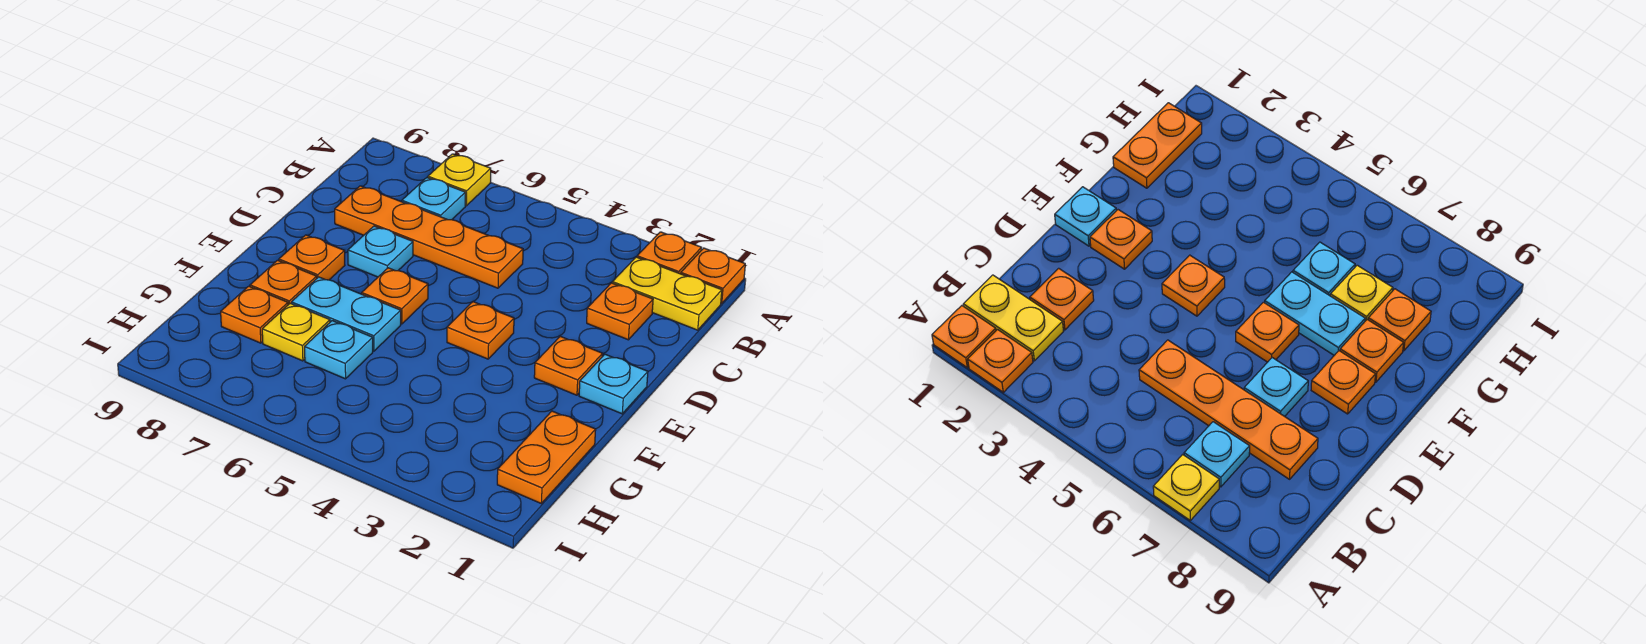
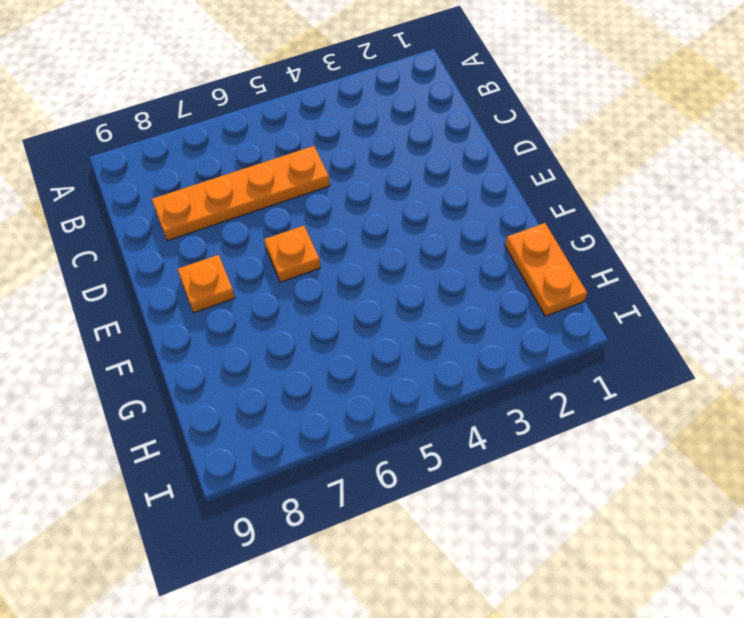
none -> orange plate A1 level 1
none -> orange plate A2 level 1
none -> yellow plate A7 level 1

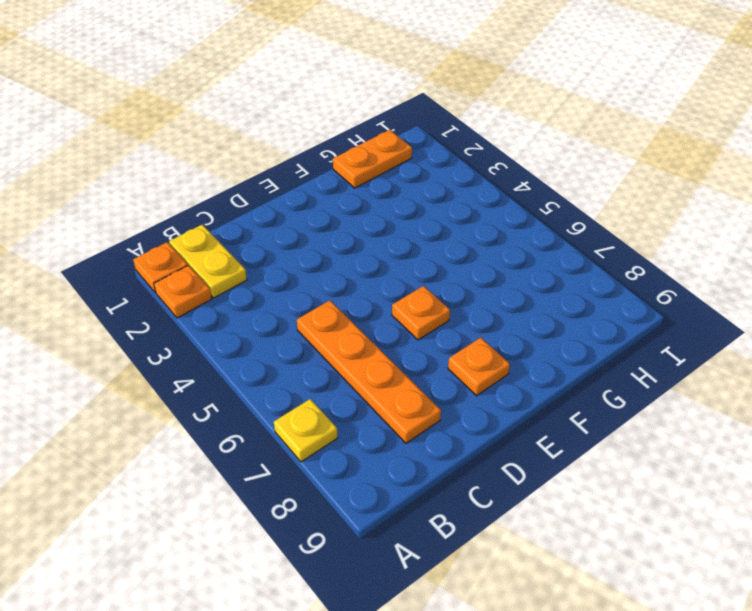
none -> cyan plate B7 level 1
none -> orange plate C2 level 1
none -> cyan plate D7 level 1

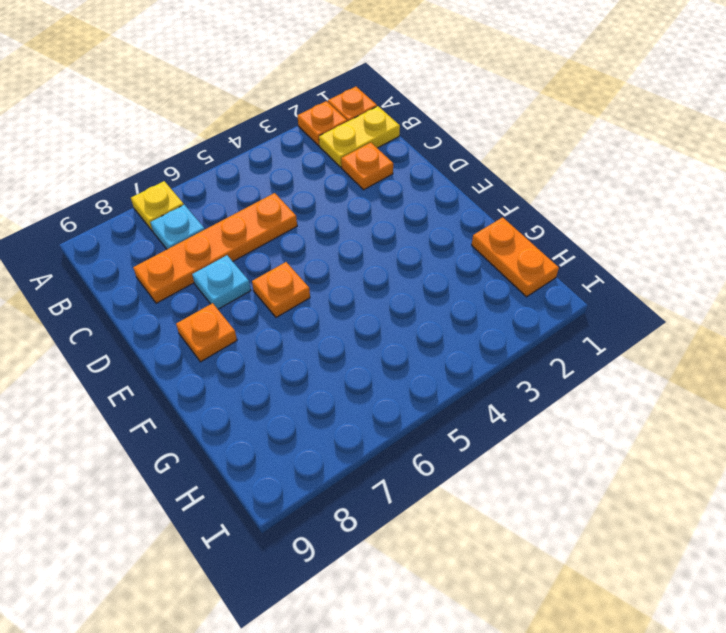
none -> cyan plate E1 level 1
none -> orange plate E2 level 1
none -> orange plate E4 level 1

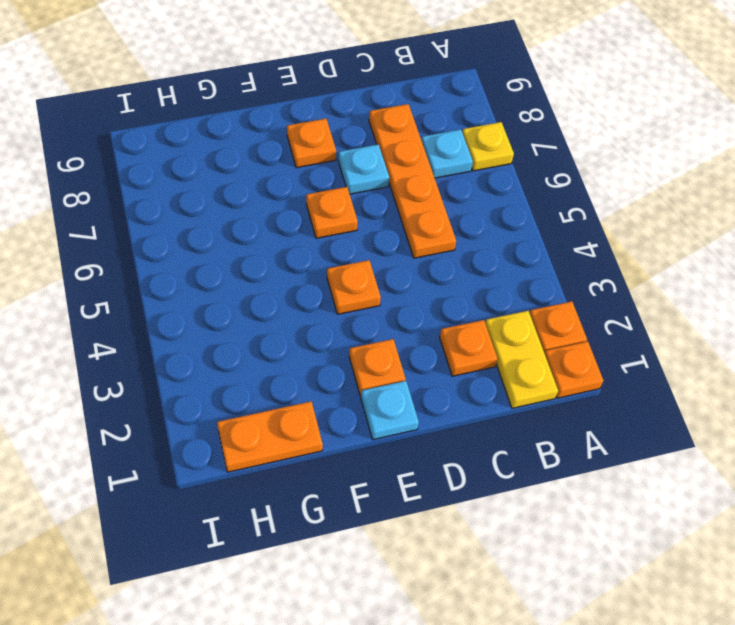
none -> cyan plate F6:F7 level 1
none -> orange plate F8 level 1
none -> cyan plate G6 level 1

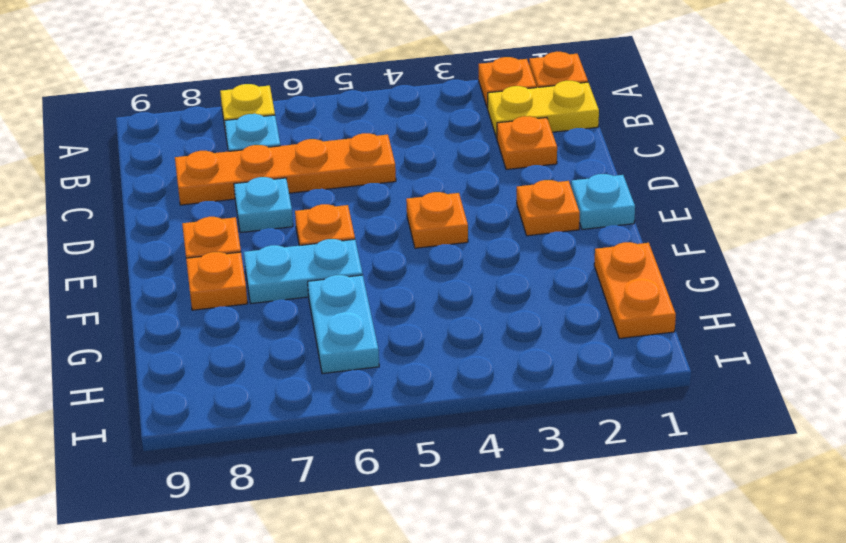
cyan plate G6:H6 level 1 -> cyan plate G6 level 1
none -> yellow plate G7 level 1
none -> orange plate G8 level 1

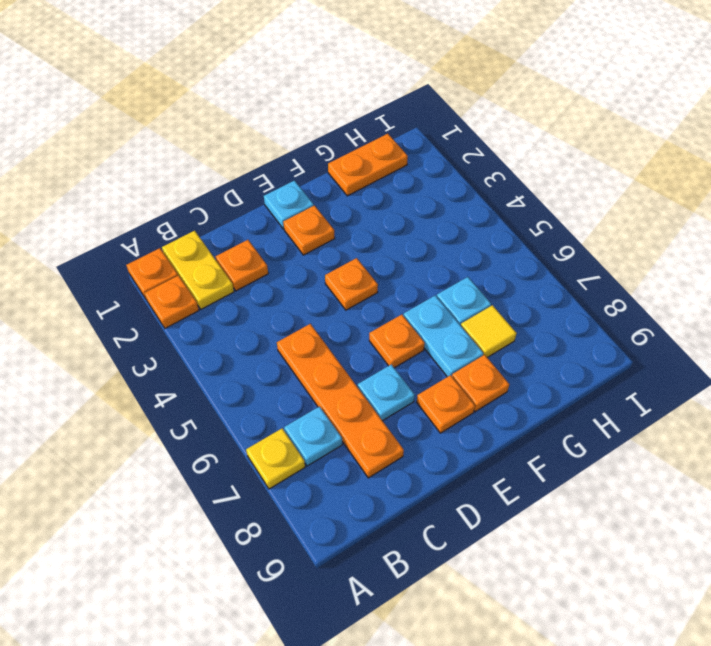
yellow tile G7 level 1 -> yellow plate G7 level 1
none -> orange plate G8 level 1

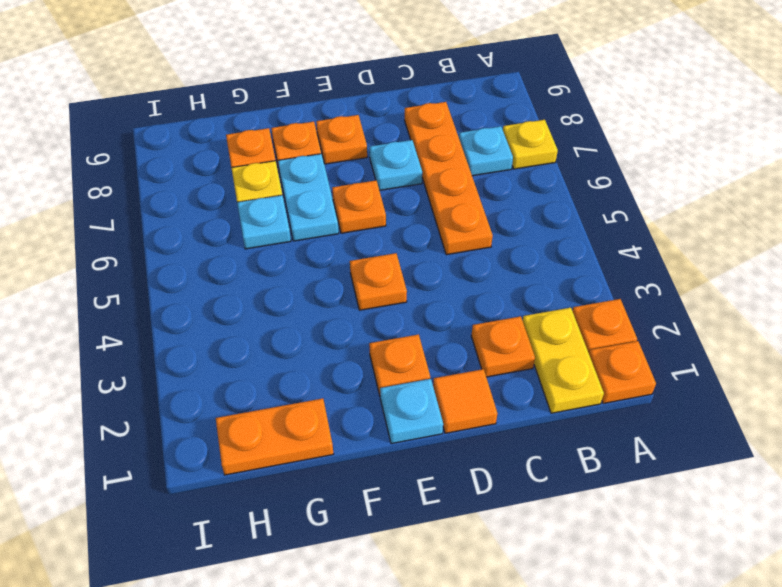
orange tile D1 level 1 -> none

